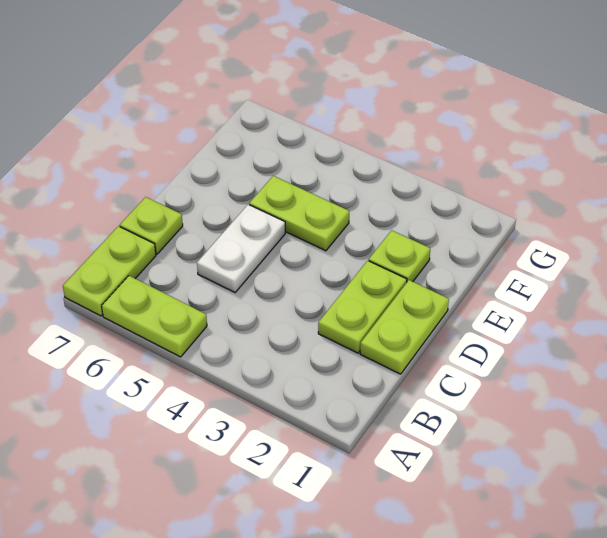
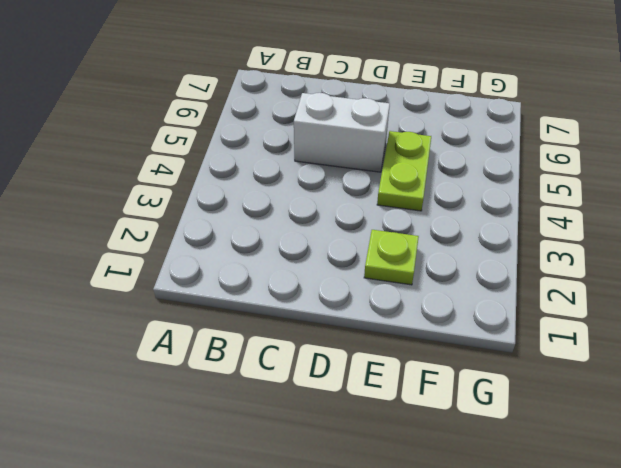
white brick C5:D5 level 1 -> white plate C5:D5 level 1
none -> lime plate A5:A6 level 1
none -> lime plate A7:B7 level 1

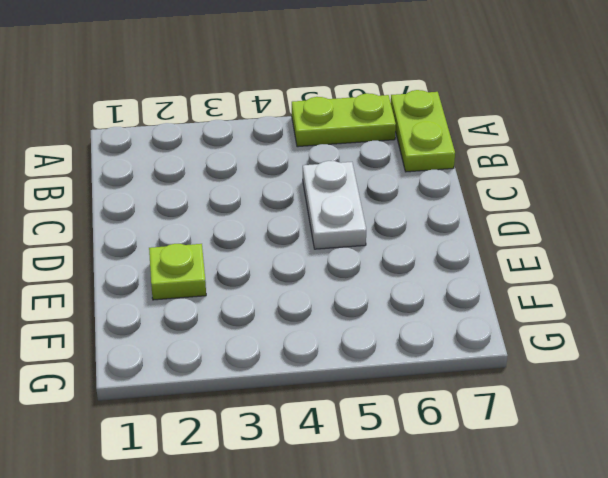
none -> lime plate C1:D1 level 1
none -> lime plate C2:D2 level 1

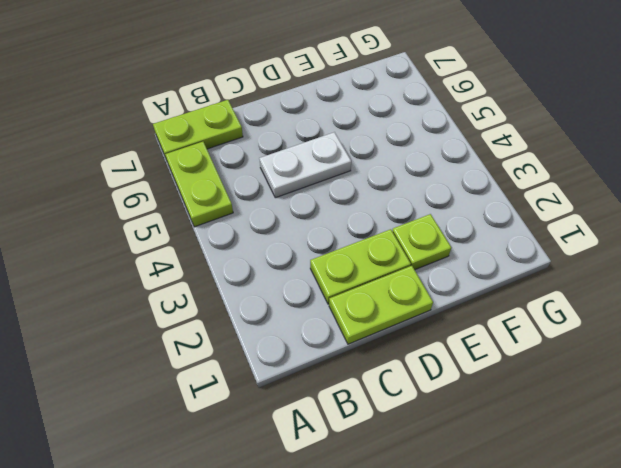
none -> lime plate C7 level 1
none -> lime plate E4:E5 level 1

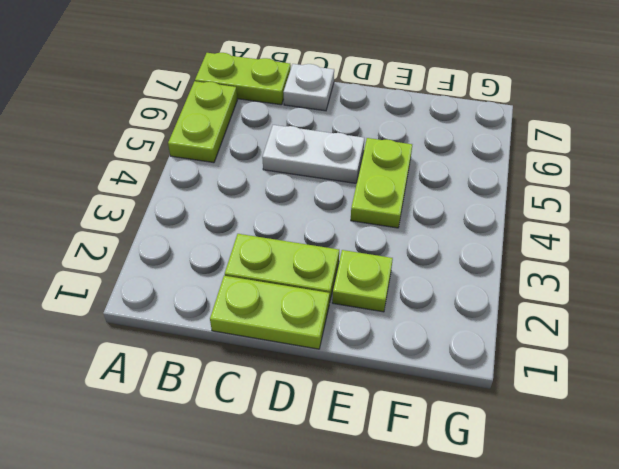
white plate C7 level 1 -> lime plate C7 level 1

